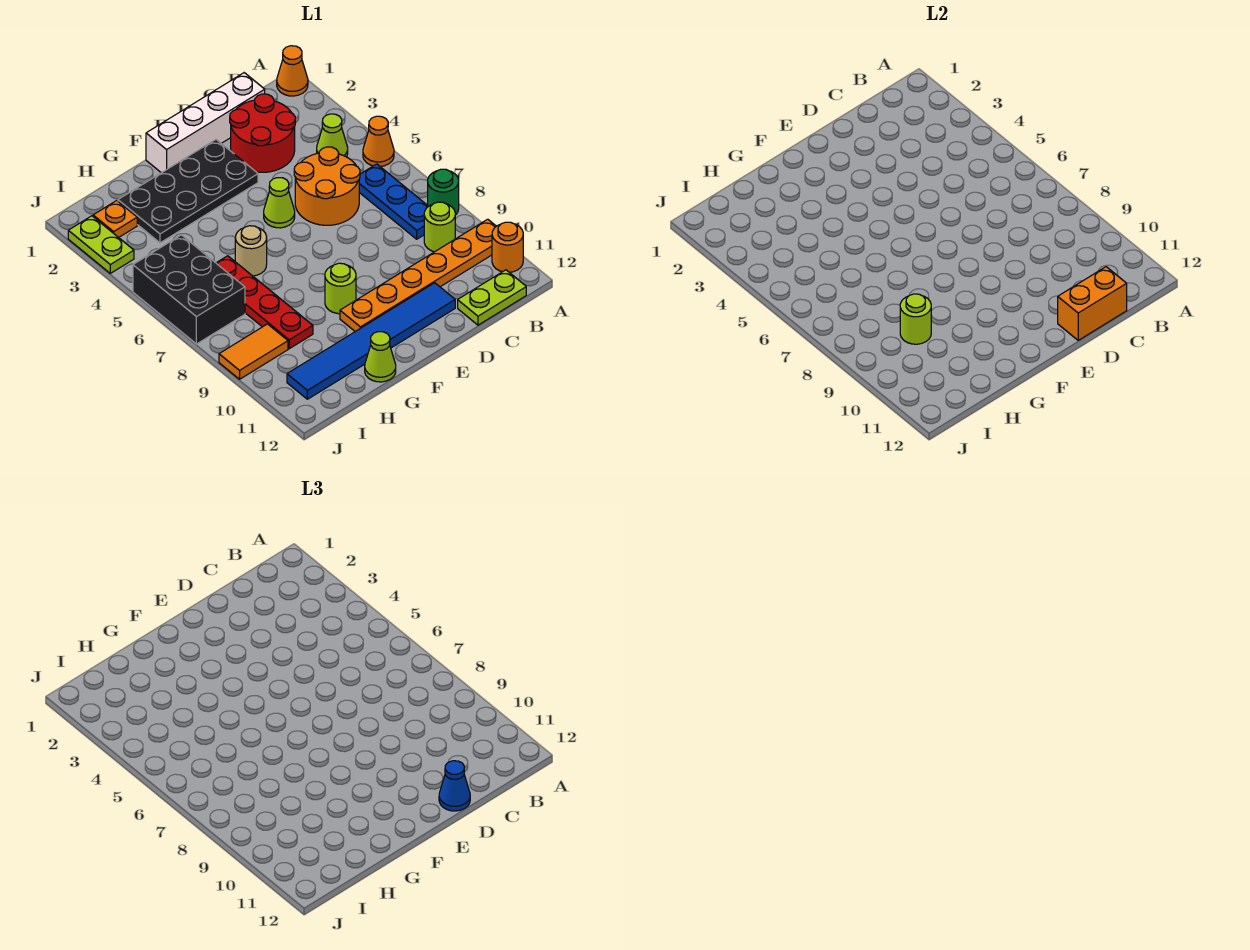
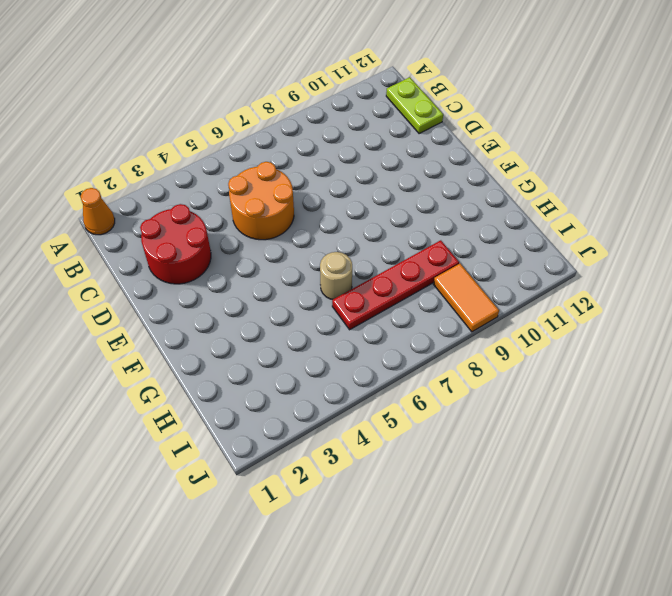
none -> orange cone A5 level 1
none -> green round brick A8 level 1
none -> orange plate A10:F10 level 1

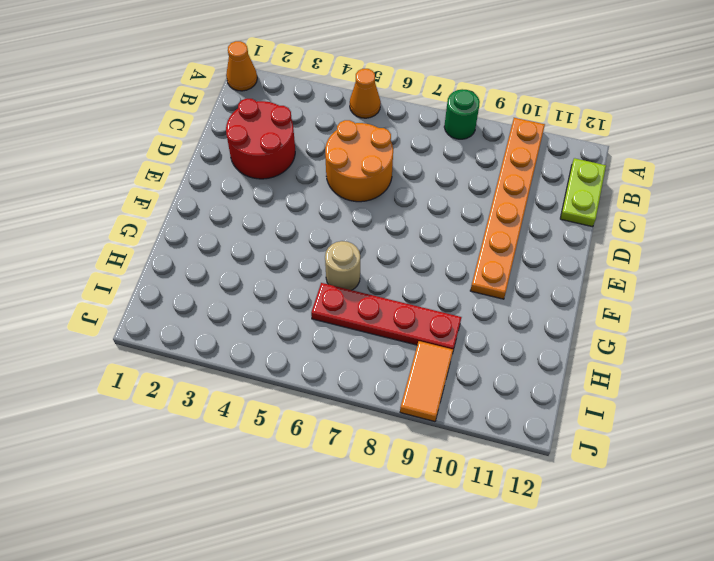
none -> orange round brick A11 level 1
none -> lime cone B4 level 1
none -> blue plate B6:B8 level 1

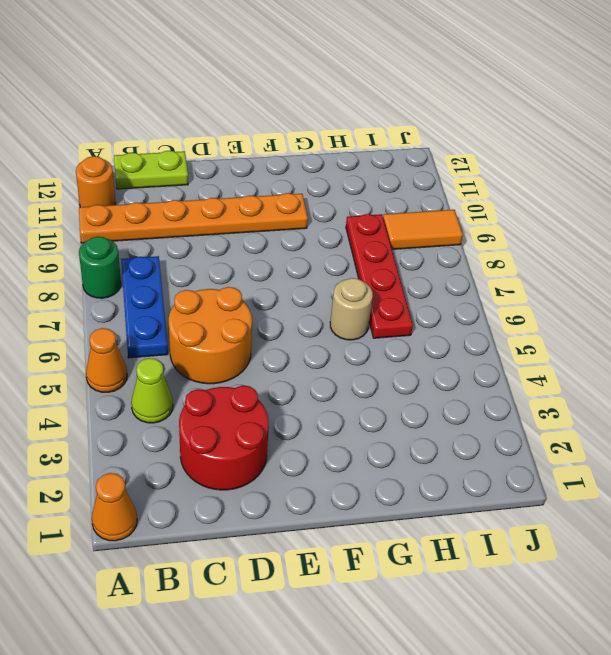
none -> lime round brick B9 level 1
none -> white brick C1:F1 level 1
none -> blue tile D11:I11 level 1

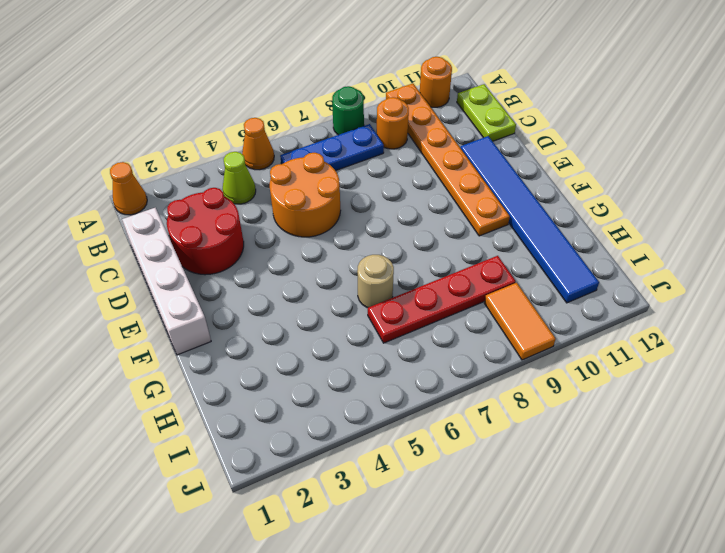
orange round brick B9 level 1 -> lime round brick B9 level 1
none -> black plate E2:H3 level 1
none -> lime cone E5 level 1
none -> lime round brick F9 level 1

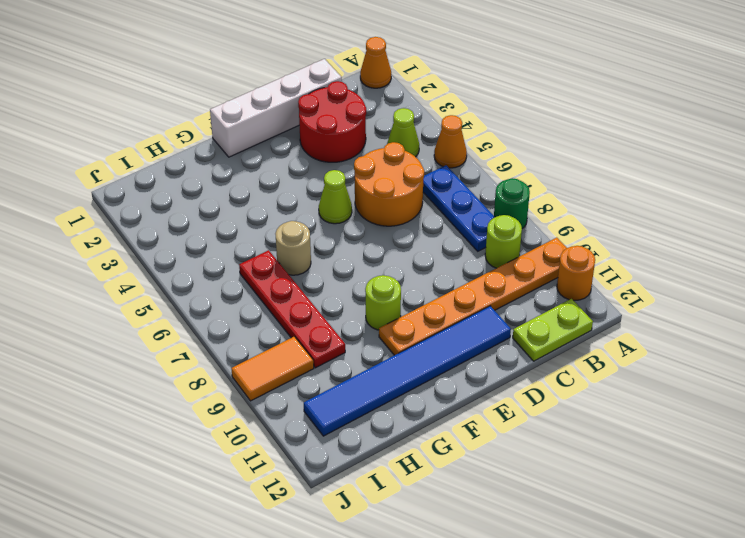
none -> black plate E2:H3 level 1
none -> lime cone G12 level 1
none -> orange plate I2 level 1

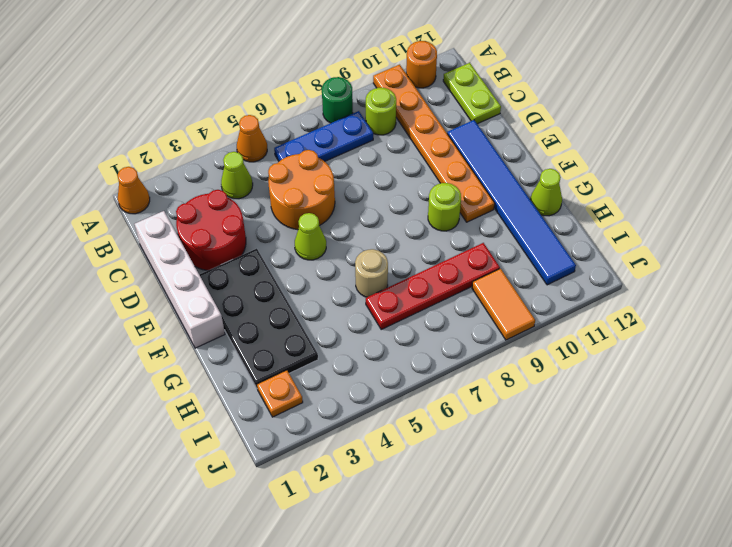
none -> black brick I5:J7 level 1
none -> lime plate J2:J3 level 1
none -> orange brick C12:D12 level 2

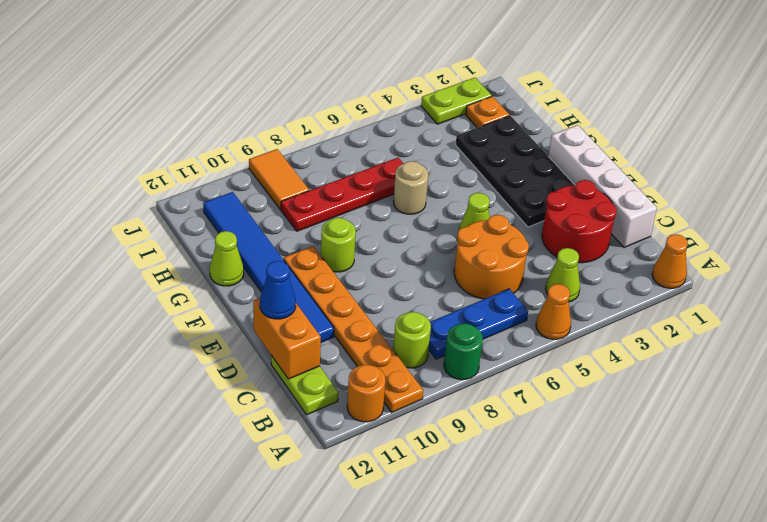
none -> black brick I5:J7 level 1
none -> lime round brick H9 level 2

